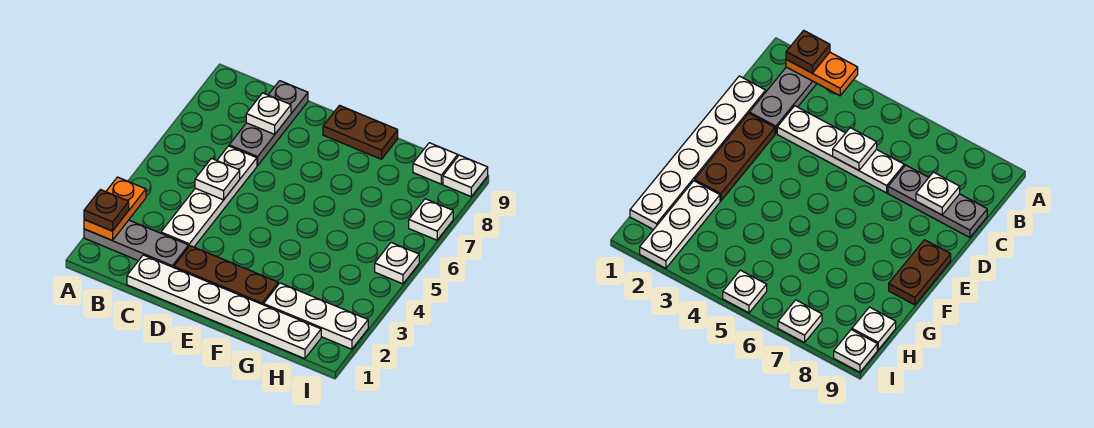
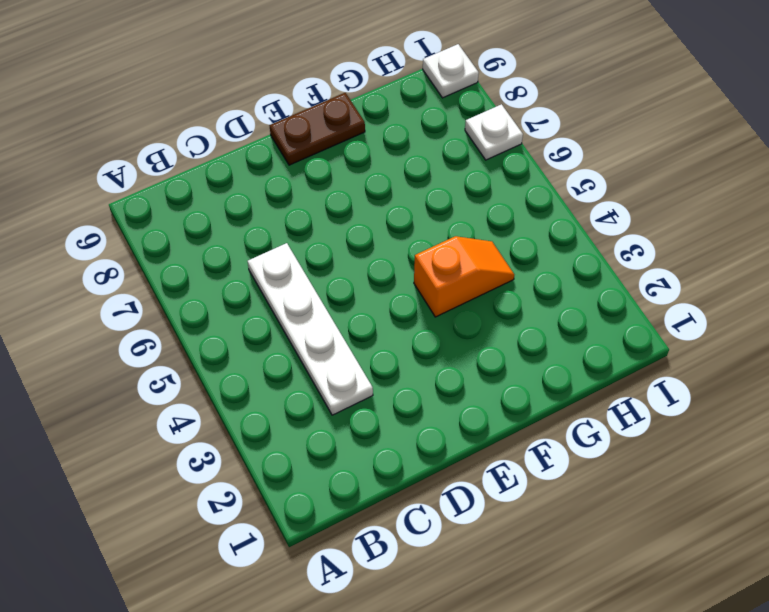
orange slope F4:G4 level 1 top F -> none
none -> grey plate A2:C2 level 1
none -> white plate C1:H1 level 1
none -> grey plate C7:C9 level 1

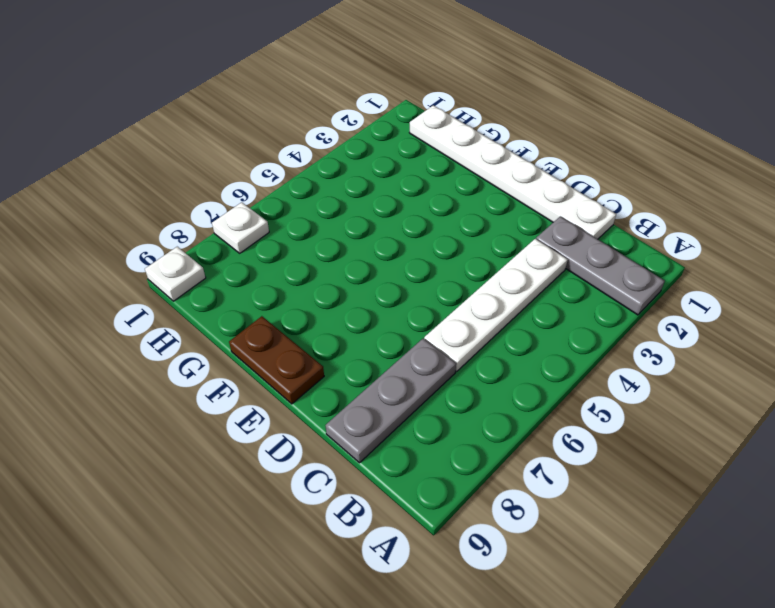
none -> brown plate D2:F2 level 1
none -> white plate G2:I2 level 1
none -> white plate H9 level 1

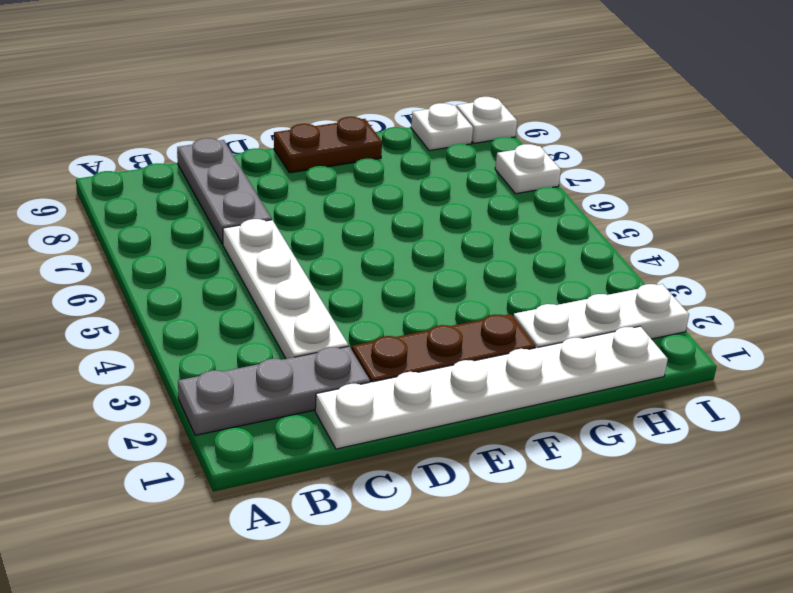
none -> white plate I5 level 1
none -> orange plate A2:A3 level 2
none -> white plate C5 level 2

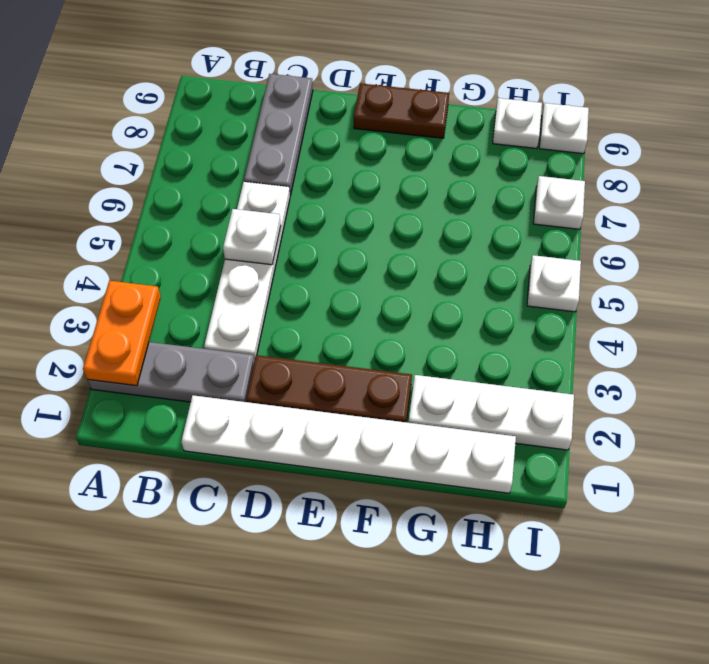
none -> white plate C8 level 2
none -> brown plate A2 level 3

